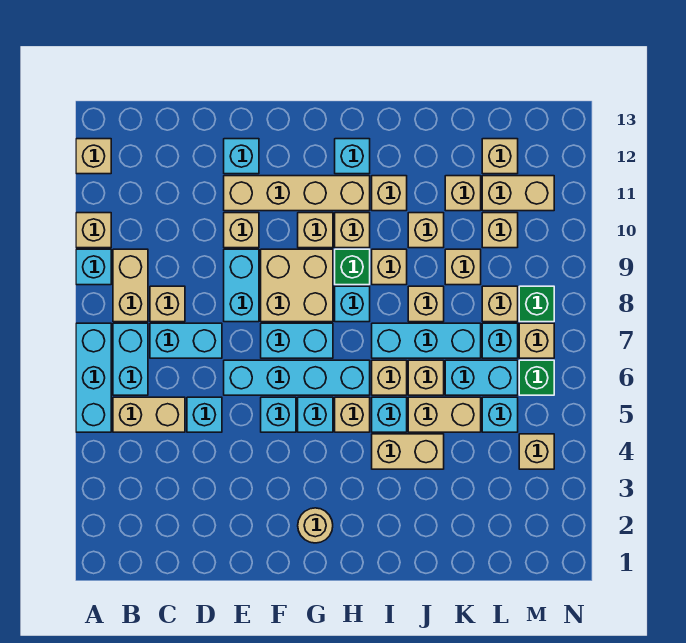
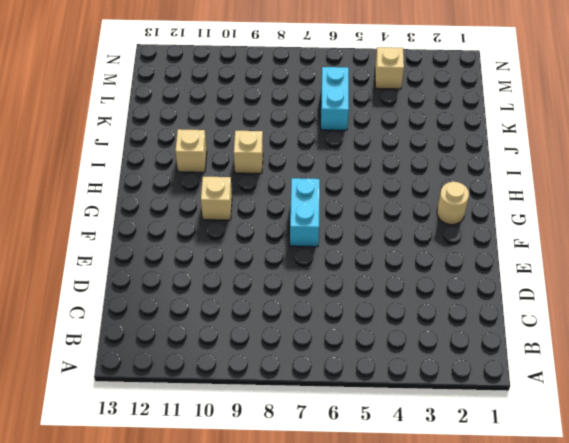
none -> cyan brick A5:A7 level 1
none -> cyan brick A9 level 1
none -> tan brick A10 level 1
none -> tan brick A12 level 1

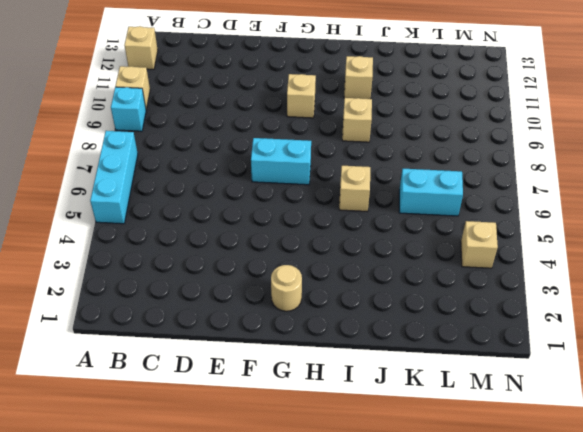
none -> tan brick B5:C5 level 1
none -> cyan brick B6:B7 level 1
none -> tan brick B8:B9 level 1
none -> cyan brick C7:D7 level 1

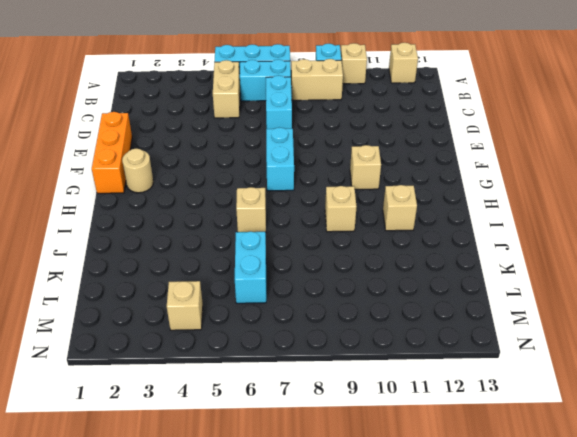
orange brick E1:G1 level 1 -> none
none -> tan brick C8 level 1
none -> cyan brick D5 level 1
none -> cyan brick E6:H6 level 1
none -> cyan brick E8:E9 level 1

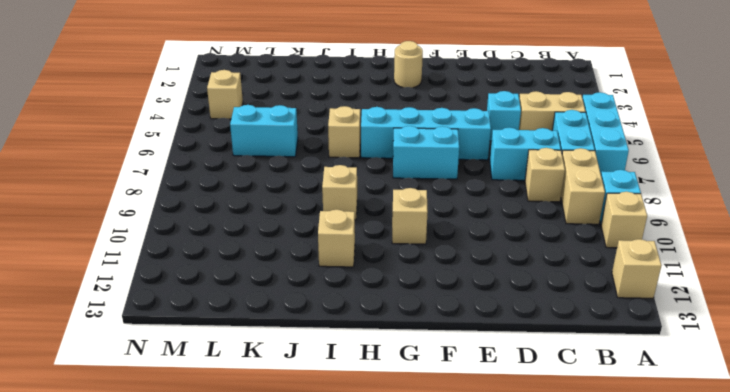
none -> cyan brick E8:E9 level 1
none -> tan brick E10 level 1
none -> tan brick E11:H11 level 1
none -> cyan brick E12 level 1

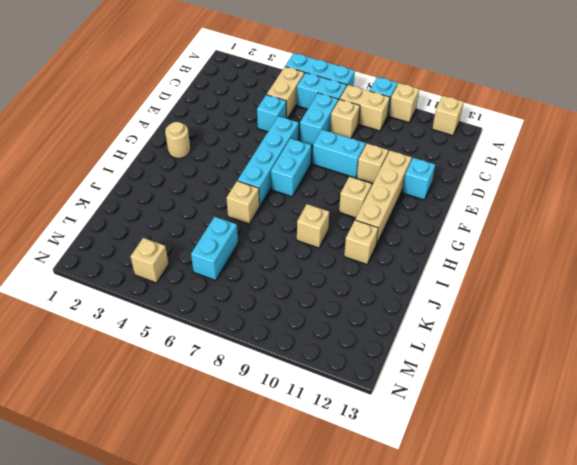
none -> cyan brick F5 level 1
none -> tan brick F8:G9 level 1
none -> cyan brick G5 level 1
none -> tan brick H5 level 1

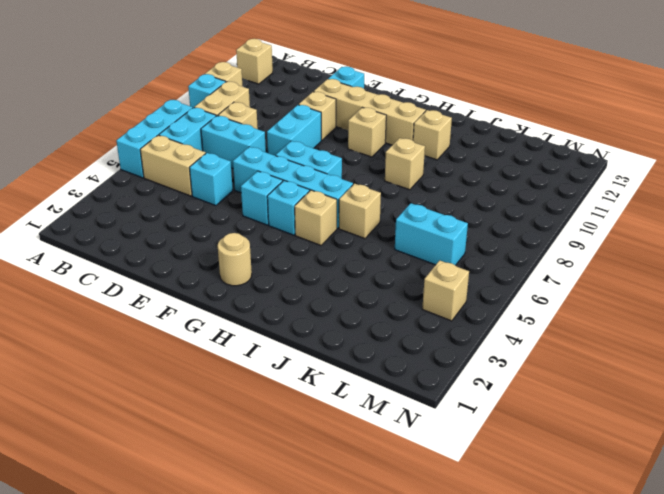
none -> tan brick F8:G9 level 1
none -> cyan brick H8 level 1
none -> green brick H9 level 1
none -> tan brick H10 level 1

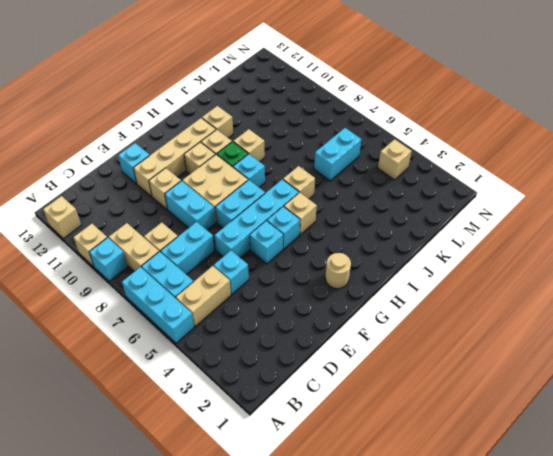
none -> cyan brick H12 level 1
none -> tan brick I4:J4 level 1
none -> cyan brick I5 level 1
none -> cyan brick I7:K7 level 1

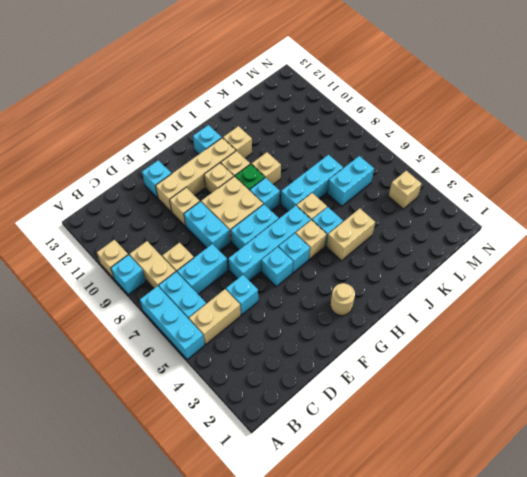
none -> tan brick A12 level 1
none -> tan brick J5:K5 level 1
none -> tan brick J6 level 1
none -> tan brick J8 level 1

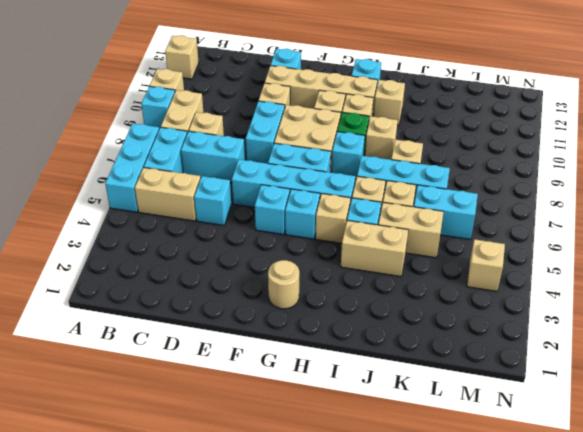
none -> tan brick J10 level 1
none -> tan brick K9 level 1
none -> tan brick K11 level 1
none -> cyan brick L5 level 1

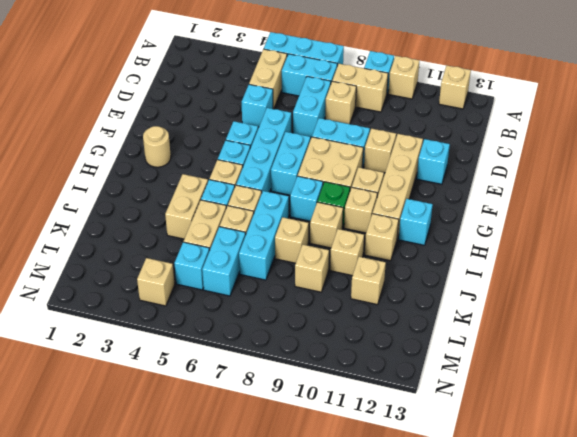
none -> cyan brick L7 level 1
none -> tan brick L8 level 1
none -> tan brick L10 level 1
none -> tan brick L11:M11 level 1

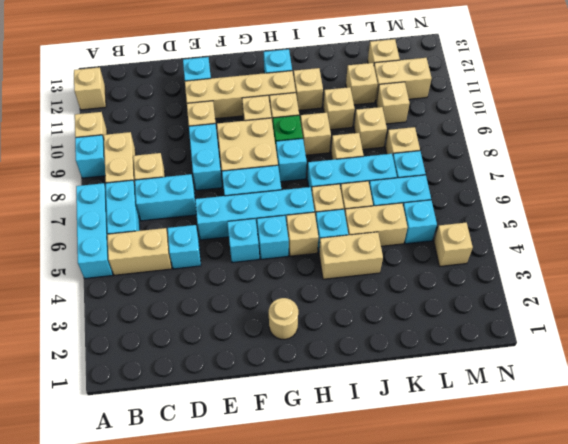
none -> green brick M6 level 1
none -> tan brick M7 level 1
none -> green brick M8 level 1

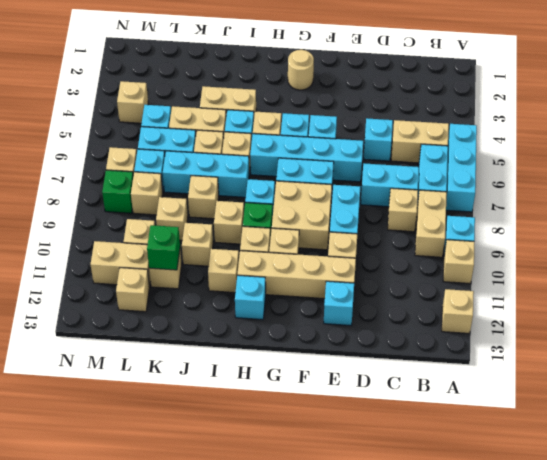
green brick K11 level 2 -> green brick M6 level 1

